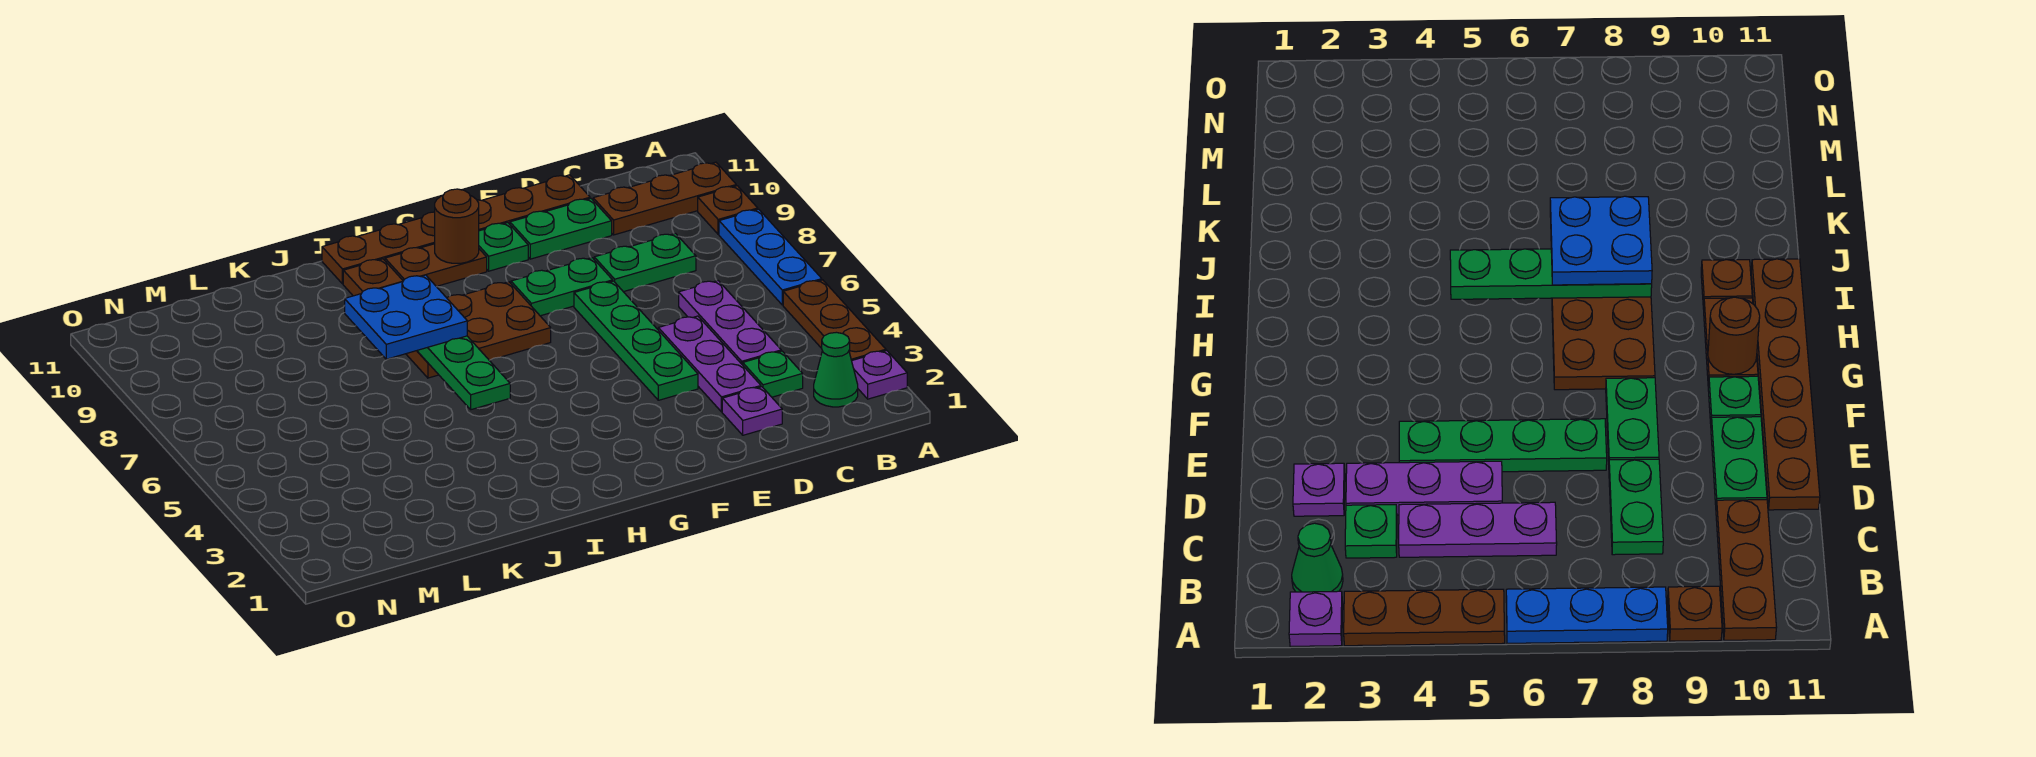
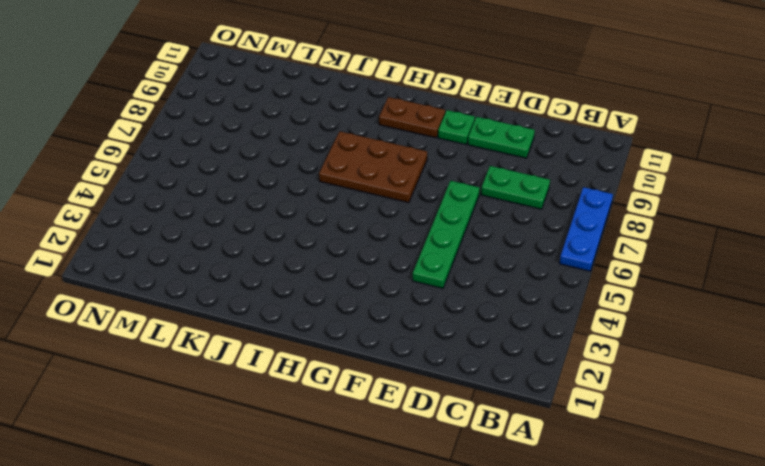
none -> purple plate A2 level 1
none -> brown plate A3:A5 level 1
none -> brown plate A9 level 1

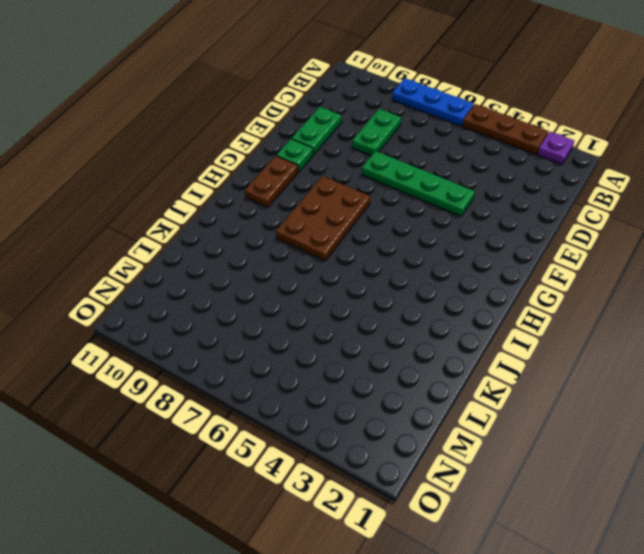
none -> brown plate A9 level 1
none -> brown plate A10:C10 level 1
none -> green cone B2 level 1

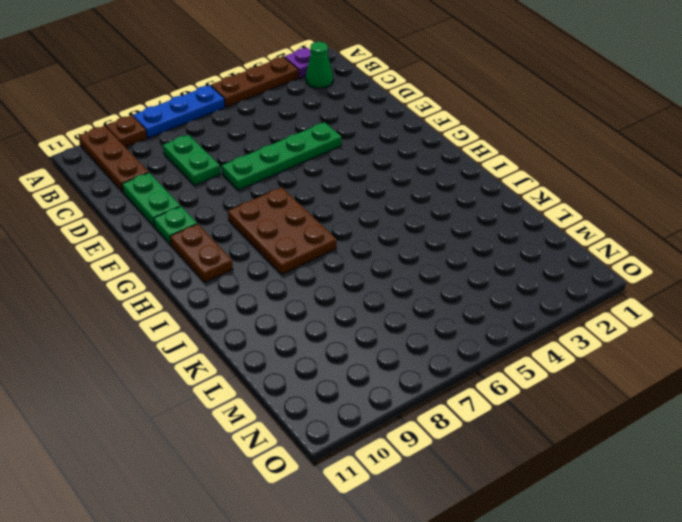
none -> green plate C3 level 1
none -> purple plate C4:C6 level 1
none -> purple plate D2 level 1

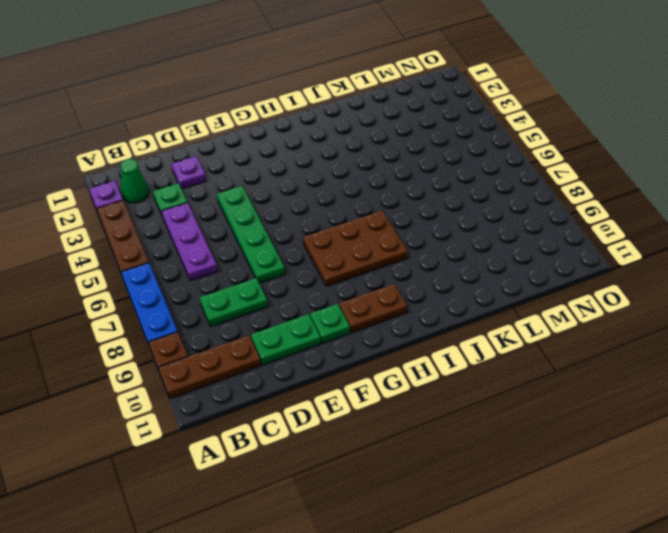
none -> purple plate D3:D5 level 1
none -> brown plate D11:I11 level 1
none -> green plate E8:F8 level 1

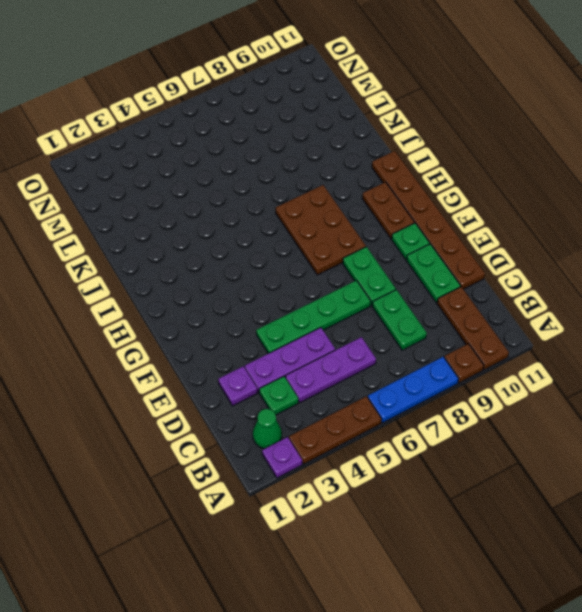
none -> brown plate I10 level 1
none -> brown round brick G10 level 2
none -> green plate I5:I8 level 2

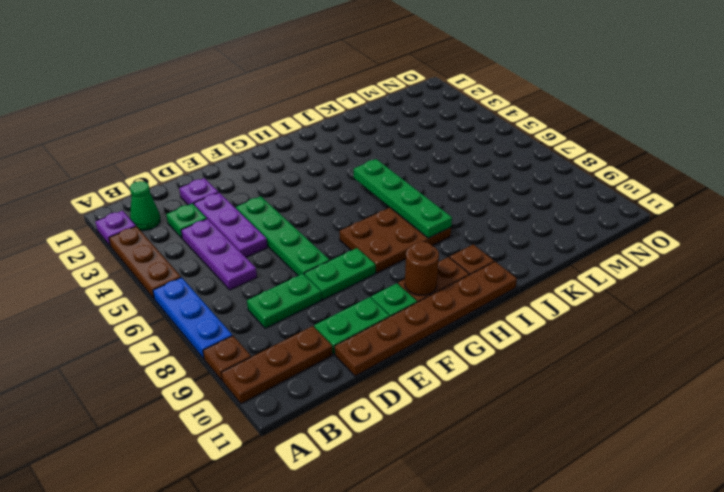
none -> blue plate I7:J8 level 3

